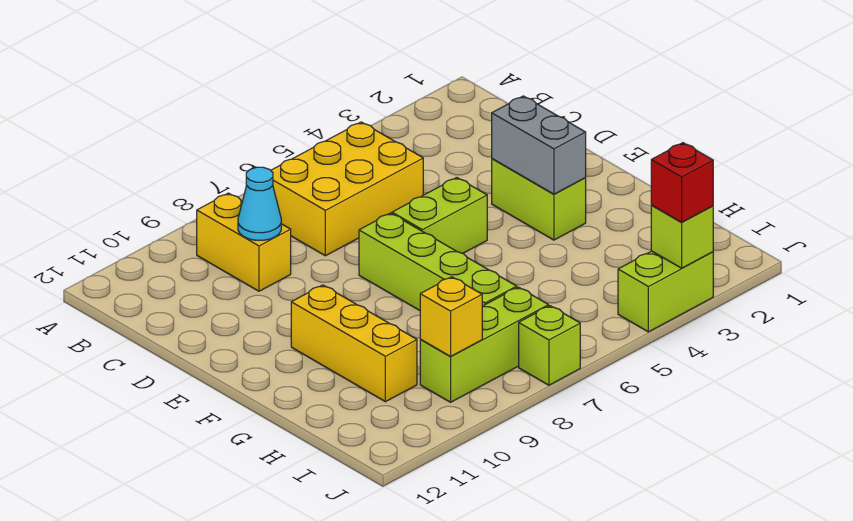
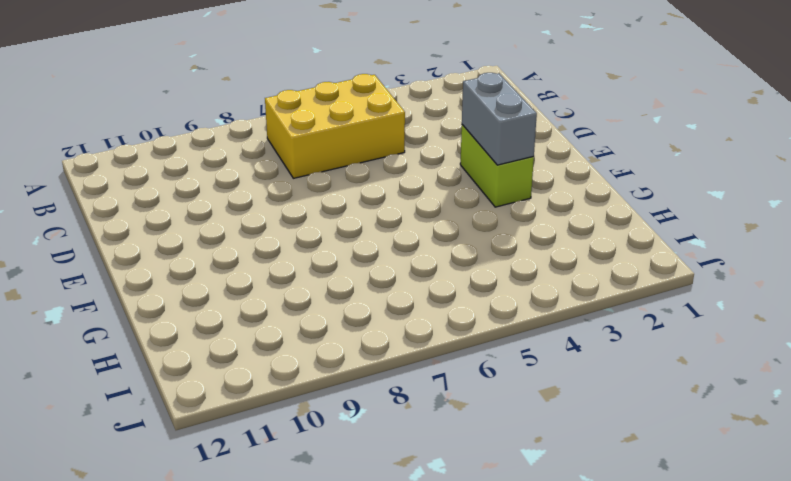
none -> yellow brick B9:C9 level 1
none -> lime brick E5:E6 level 1
none -> lime brick E7:H7 level 1

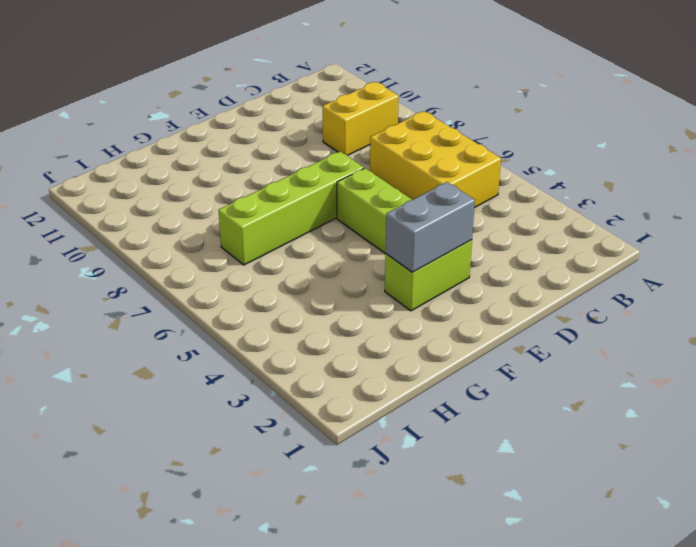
none -> yellow brick F10:H10 level 1
none -> lime brick I7:I9 level 1
none -> lime brick J3:J4 level 1

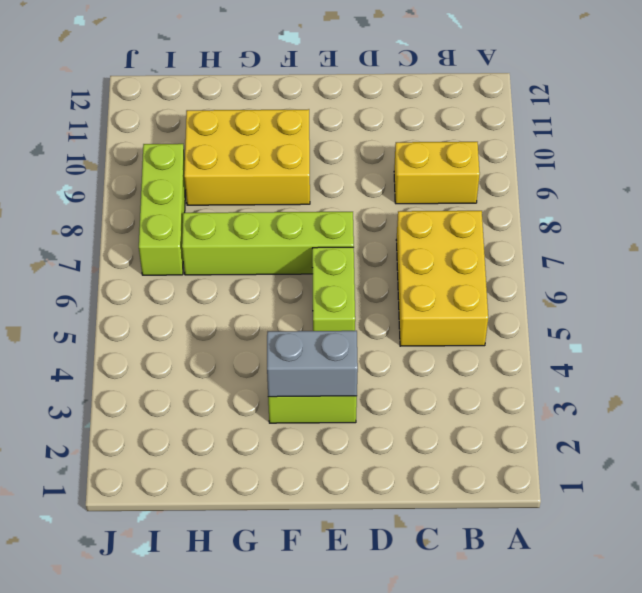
yellow brick F9:H10 level 1 -> yellow brick F10:H10 level 1
none -> lime brick J3:J4 level 1
none -> lime brick J7 level 1
none -> cyan cone C9 level 2

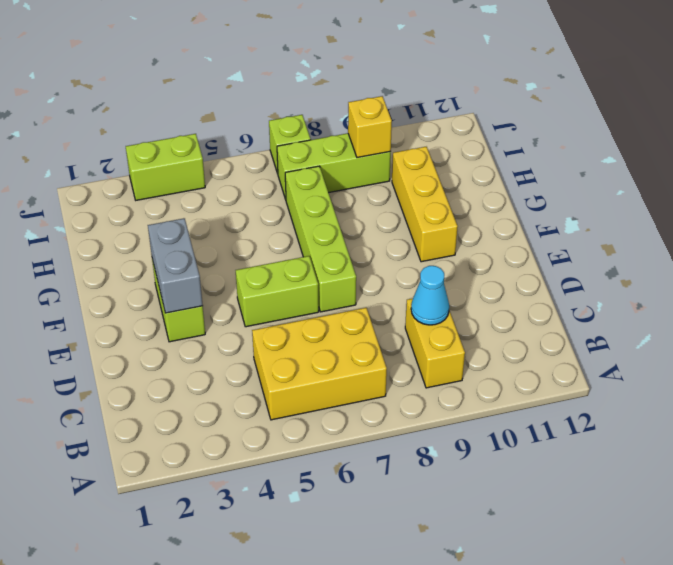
none -> lime brick J3 level 2
none -> red brick J3 level 3

